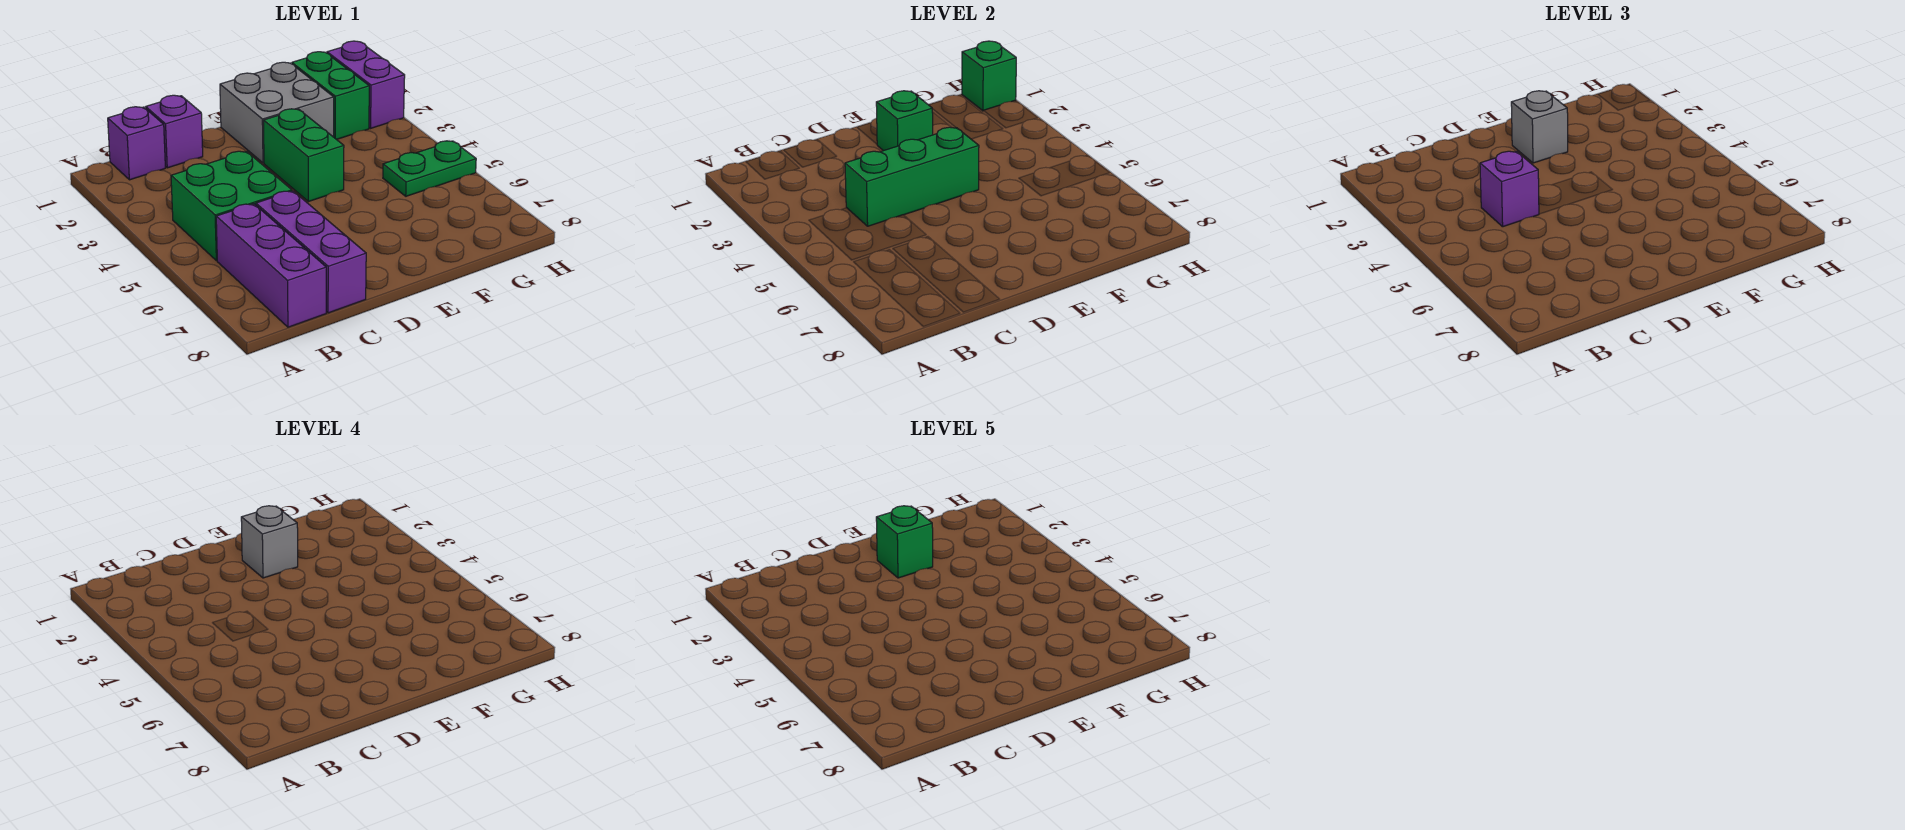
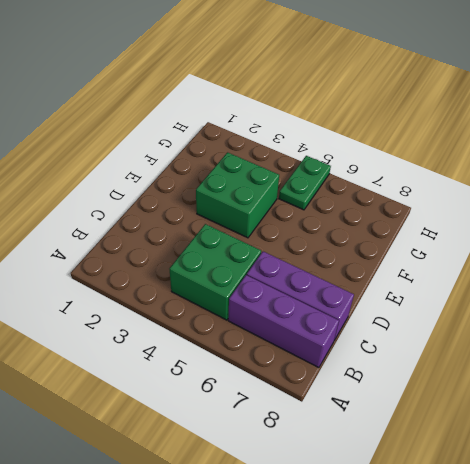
green brick E3:F4 level 1 -> green brick E3:E4 level 1
none -> purple brick B1 level 1
none -> purple brick C1 level 1
none -> grey brick E1:F2 level 1

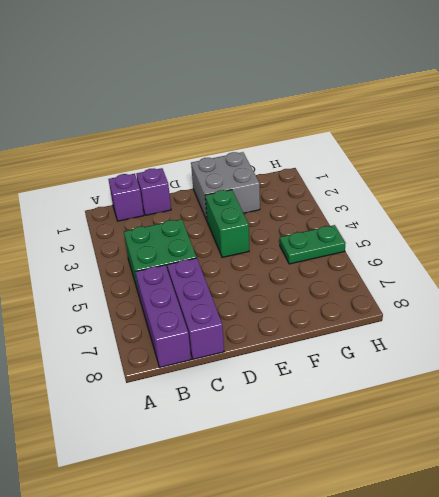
none -> green brick G1:G2 level 1
none -> purple brick H1:H2 level 1
none -> green brick C4:E4 level 2

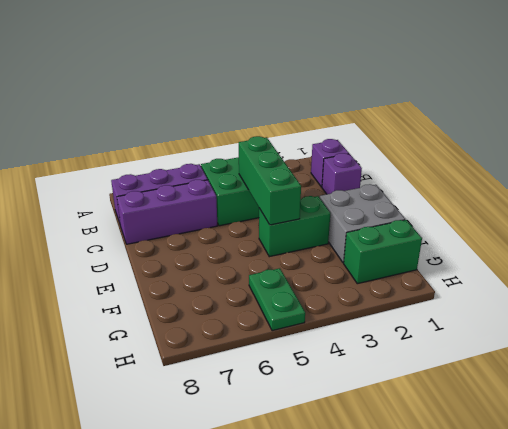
none -> purple brick H1:H2 level 1
none -> green brick E2 level 2
none -> green brick H1 level 2

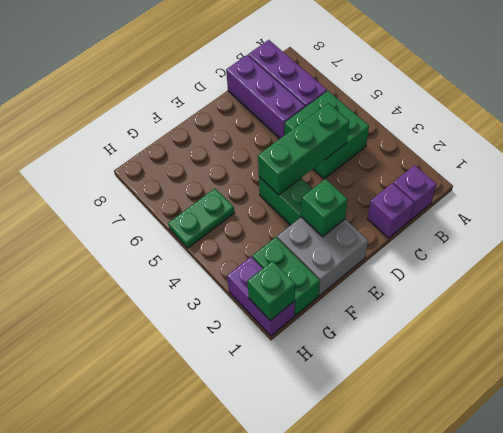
none -> purple brick C4 level 3
none -> grey brick E2 level 3
none -> grey brick E2 level 4

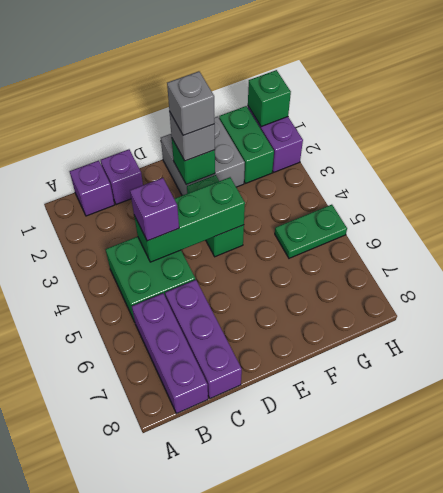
none -> green brick E2 level 5

